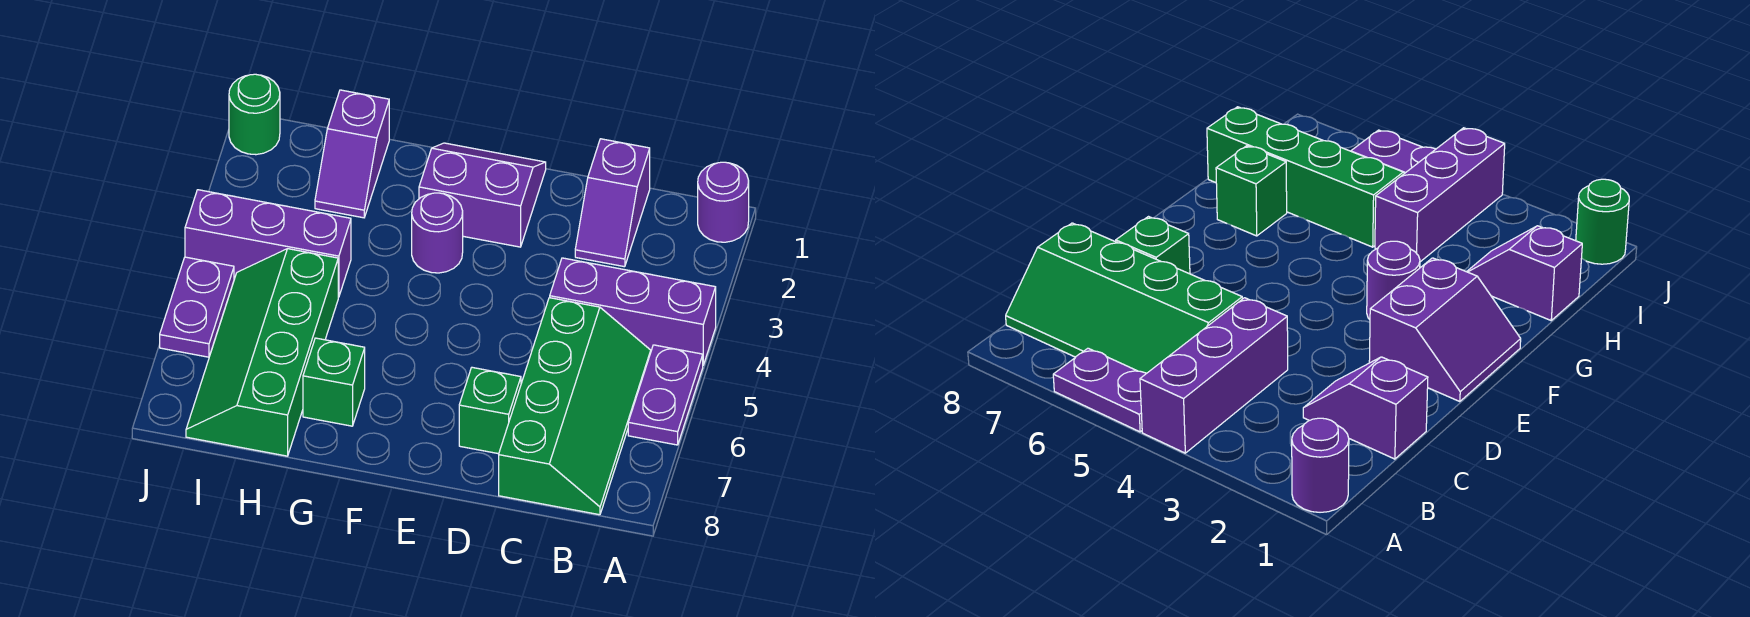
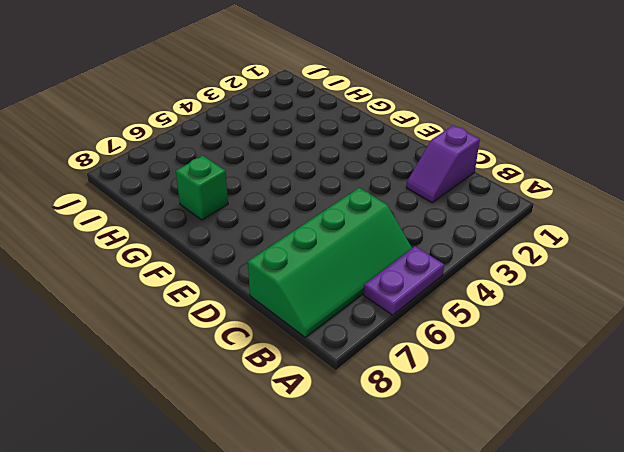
none -> purple round brick A1 level 1
none -> purple brick A4:C4 level 1
none -> green brick D7 level 1

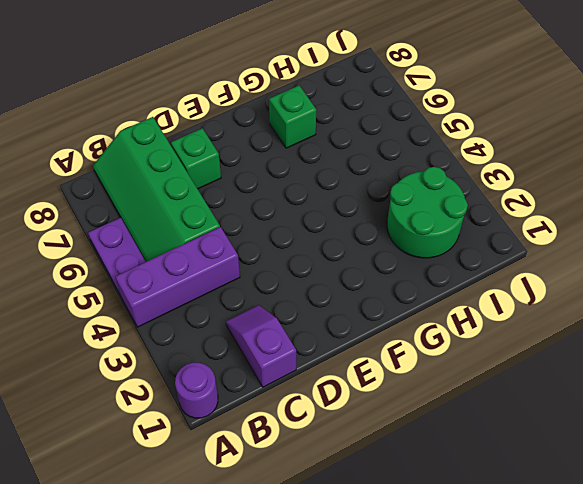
green round brick H2:I3 level 1 -> purple slope H1:H2 level 1 top 1
none -> purple slope E1:F2 level 1 top 2
none -> purple round brick F3 level 1
none -> purple brick H4:J4 level 1

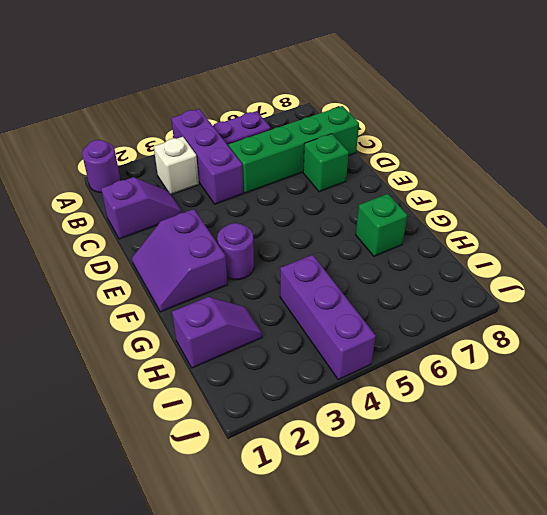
white brick B3 level 1 -> none
none -> green slope H5:I8 level 1 top H
none -> green round brick J1 level 1
none -> purple plate J5:J6 level 1

